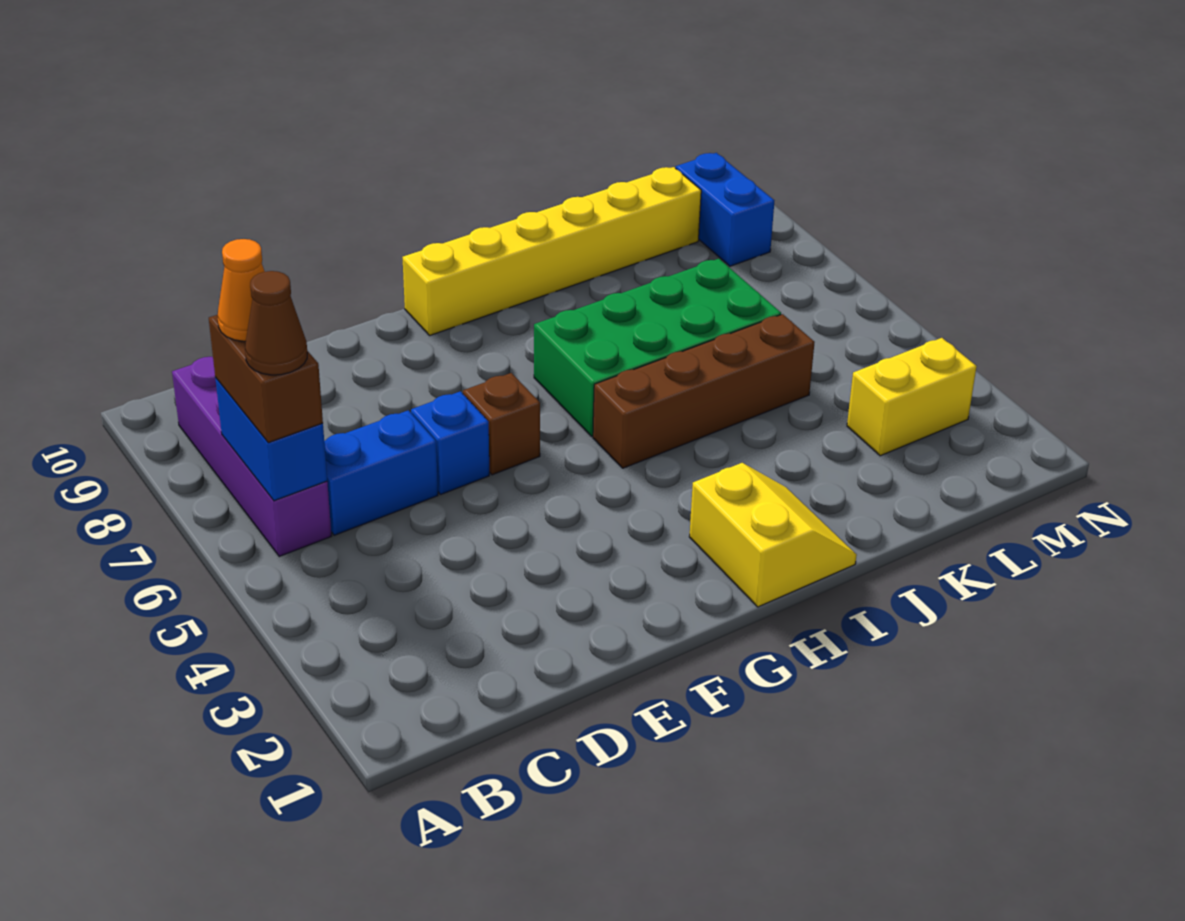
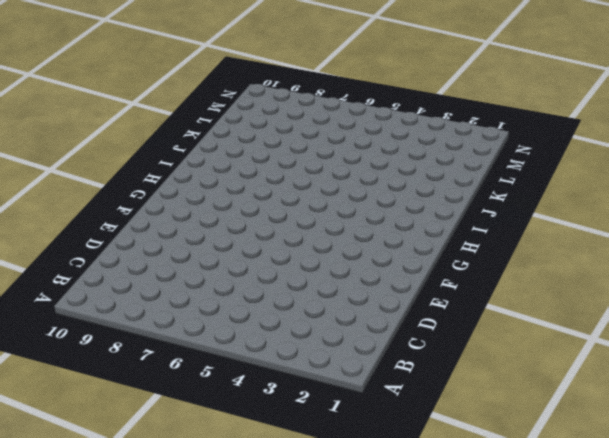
none -> purple brick B6:B9 level 1
none -> blue brick C6:D6 level 1
none -> blue brick E6 level 1

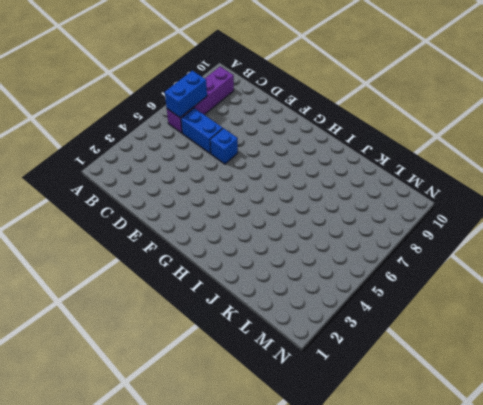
none -> brown brick F6 level 1
none -> yellow brick G10:L10 level 1
none -> yellow slope H1:I2 level 1 top H

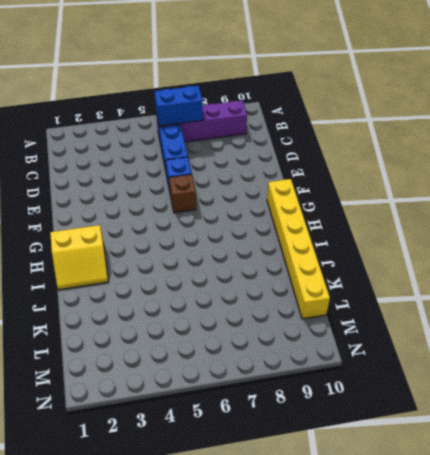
none -> brown brick H5:K5 level 1
none -> green brick H6:K7 level 1
none -> yellow brick L3:M3 level 1

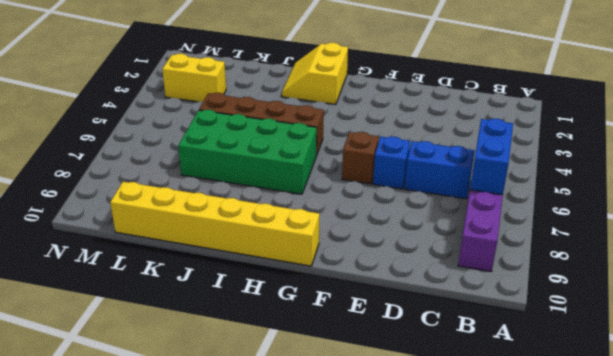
none -> blue brick M9:M10 level 1
none -> brown brick B6:B7 level 3
none -> brown cone B6 level 4

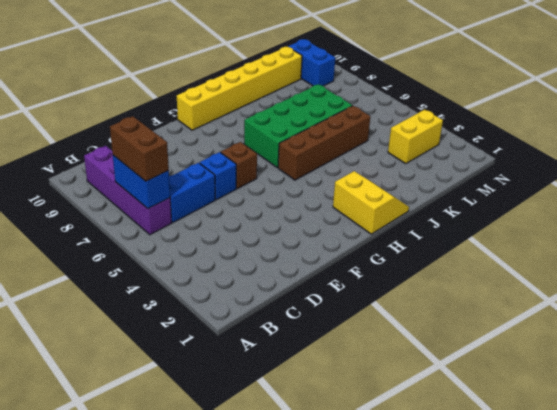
none -> brown cone B6 level 4
none -> orange cone B7 level 4

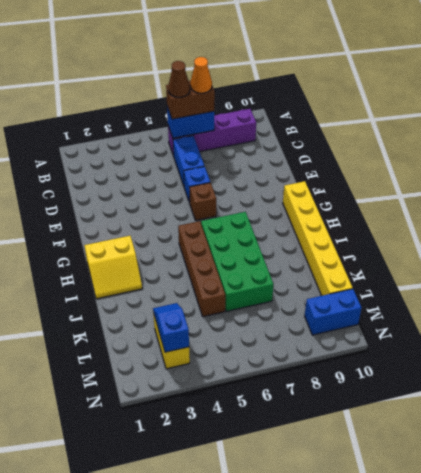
blue slope L3:M3 level 2 top M -> none

